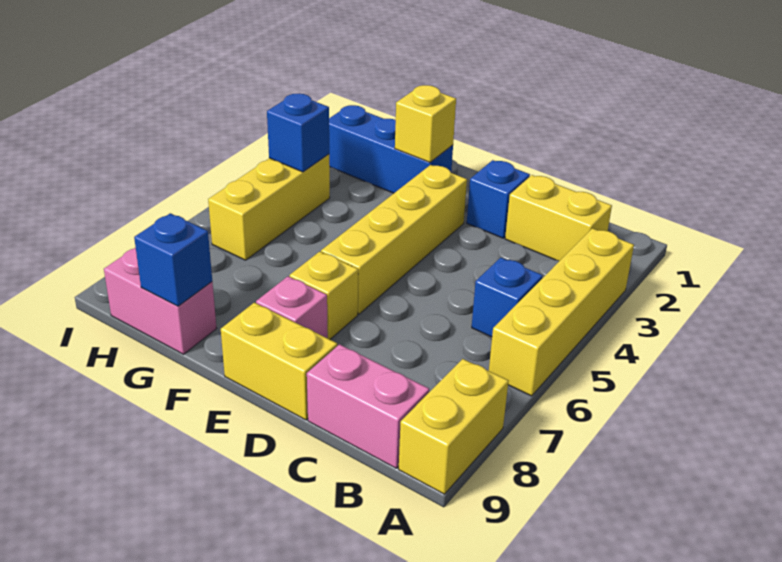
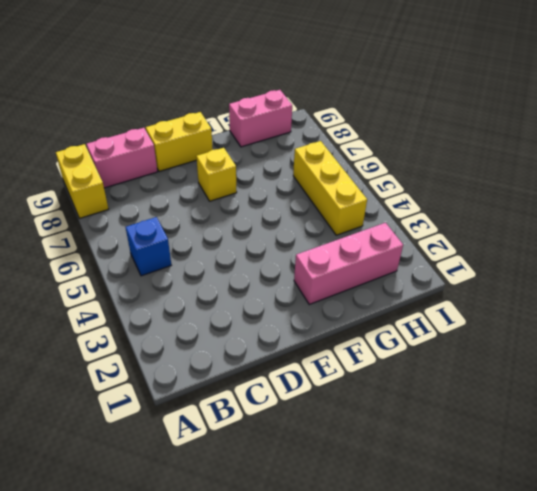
pink brick F2:H2 level 1 -> blue brick F2:H2 level 1
none -> yellow brick A3:A6 level 1
none -> yellow brick B2:C2 level 1
none -> blue brick D2 level 1

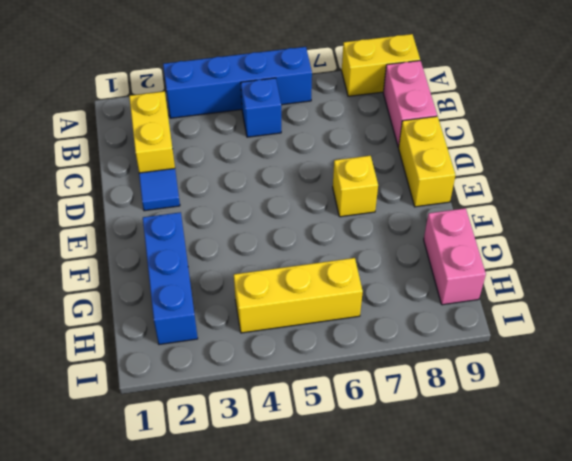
blue brick A3:A6 level 1 -> yellow brick A3:A6 level 1
blue tile D2 level 1 -> blue brick D2 level 1
none -> yellow brick E3:E6 level 1
none -> pink brick E8 level 1
none -> yellow brick F2 level 2

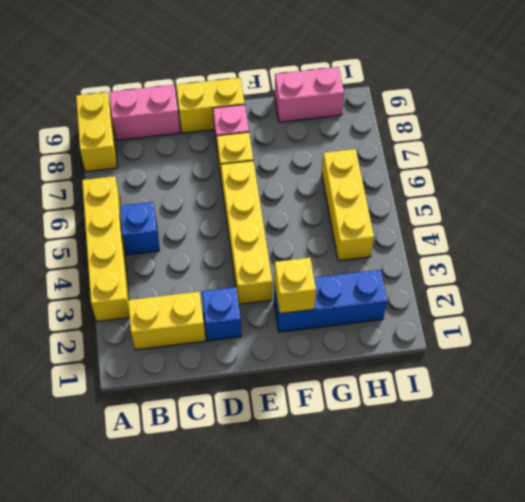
none -> blue brick G9 level 2
none -> blue brick H4 level 2

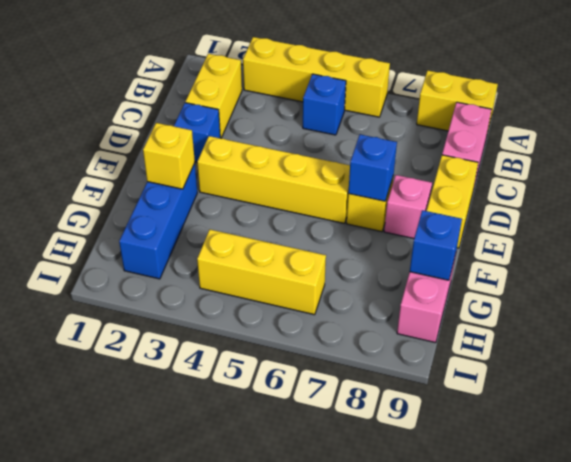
blue brick E7 level 2 -> blue brick H4 level 2

